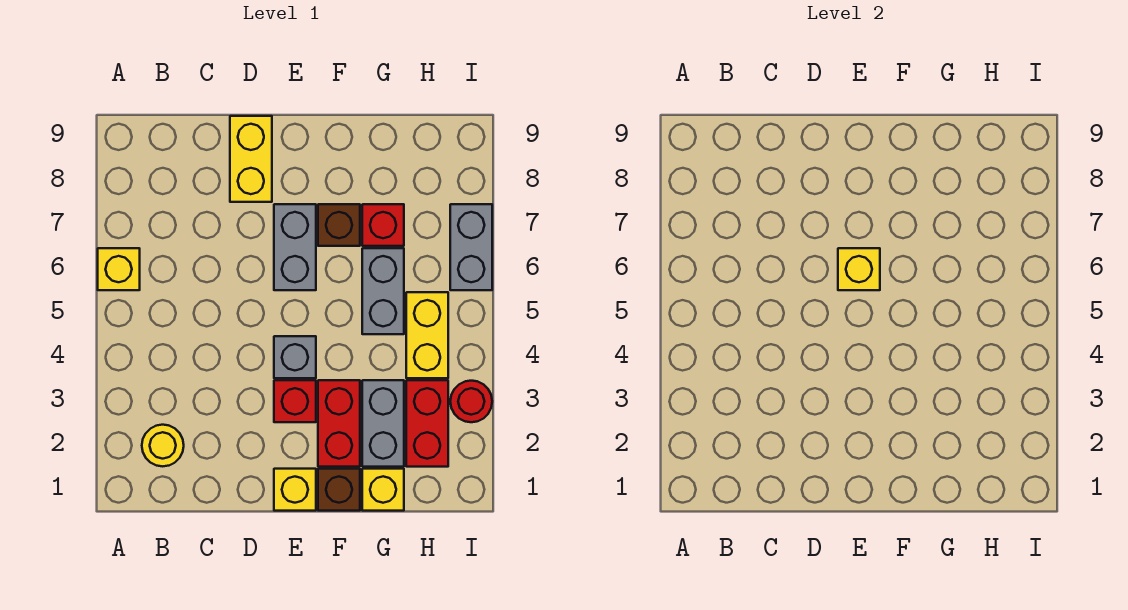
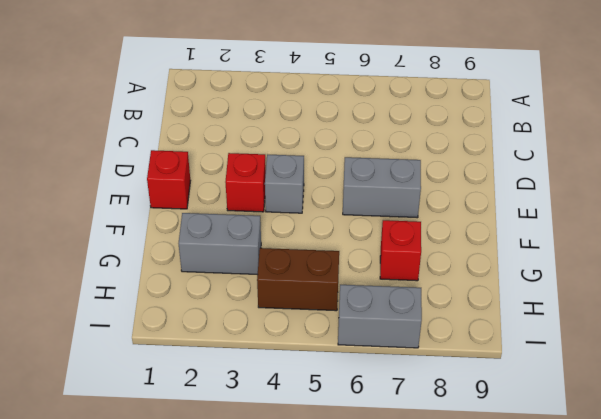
red brick E1 level 1 -> yellow brick E1 level 1
brown brick H4:H5 level 1 -> yellow brick H4:H5 level 1
none -> yellow brick A6 level 1
none -> yellow round brick B2 level 1
none -> yellow brick D8:D9 level 1

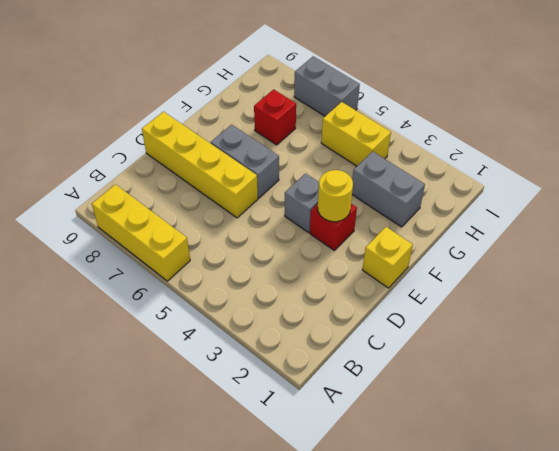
yellow brick A6:A8 level 1 -> yellow brick A6 level 1
yellow brick D6:D9 level 1 -> yellow brick D8:D9 level 1
yellow round brick E3 level 2 -> yellow round brick B2 level 1
none -> brown brick F1 level 1
none -> red brick F2:F3 level 1
none -> brown brick F7 level 1

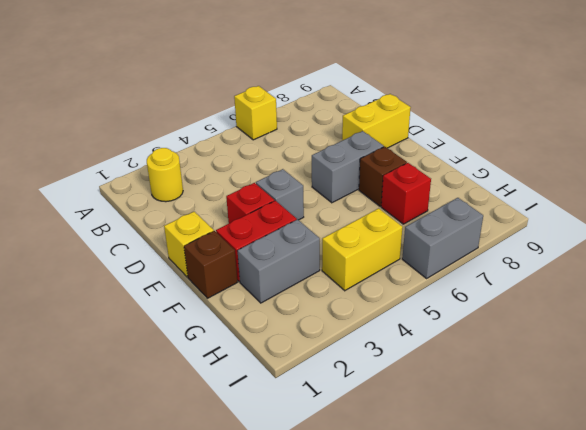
none -> yellow brick G1 level 1
none -> grey brick G5:G6 level 1
none -> red brick H2:H3 level 1

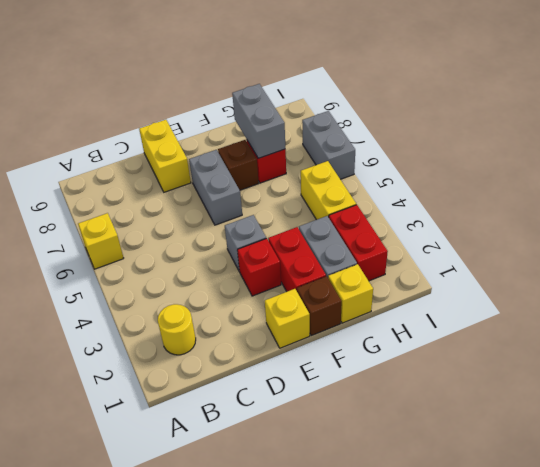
grey brick G7:G8 level 2 -> grey brick G5:G6 level 1
none -> red round brick I3 level 1
none -> yellow brick E6 level 2

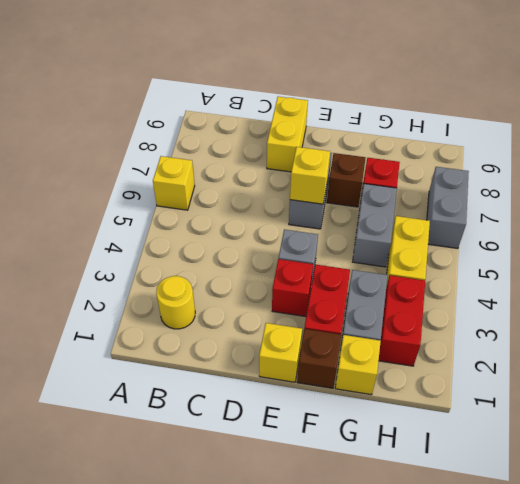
none -> red round brick I3 level 1

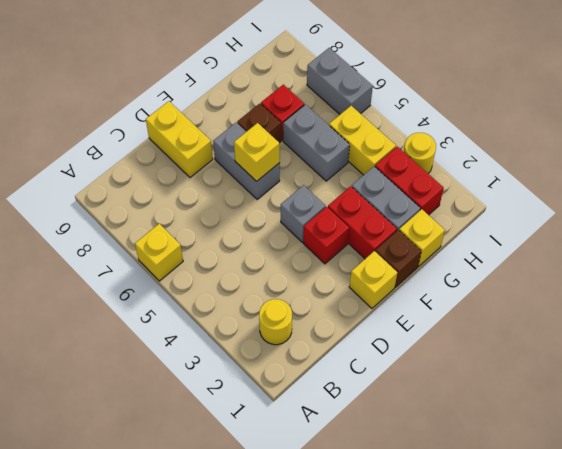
yellow round brick I3 level 1 -> red round brick I3 level 1

